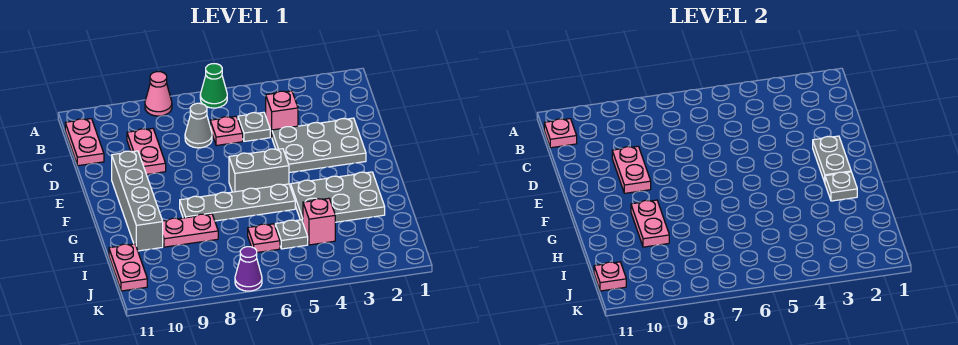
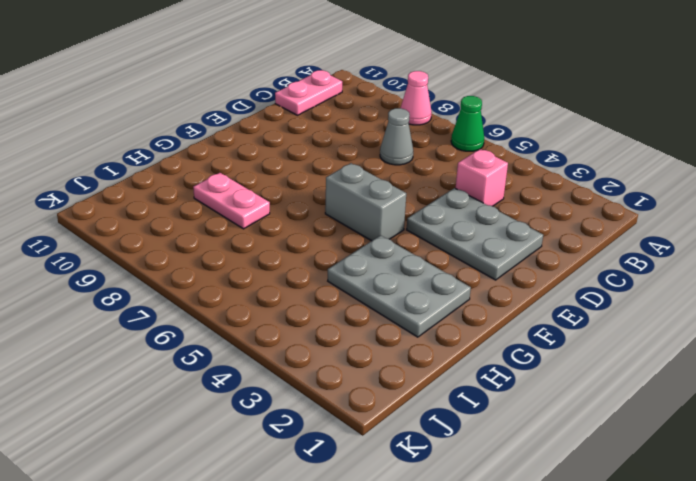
none -> grey plate C5 level 1
none -> pink plate C6 level 1
none -> pink plate C9:D9 level 1

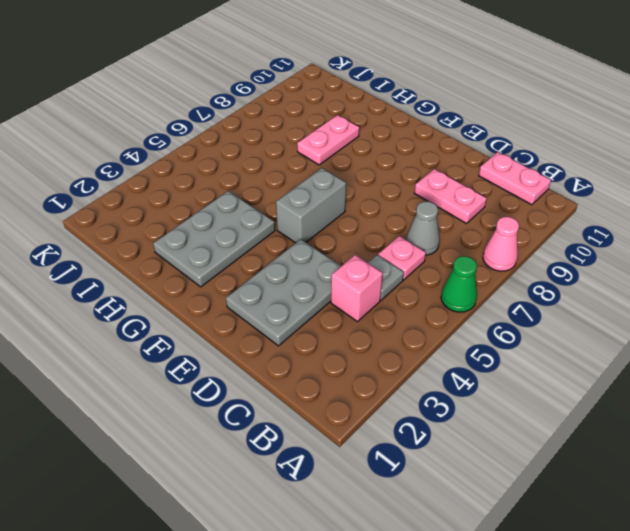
none -> grey brick E10:H10 level 1
none -> grey plate G5:G8 level 1
none -> pink brick I4 level 1

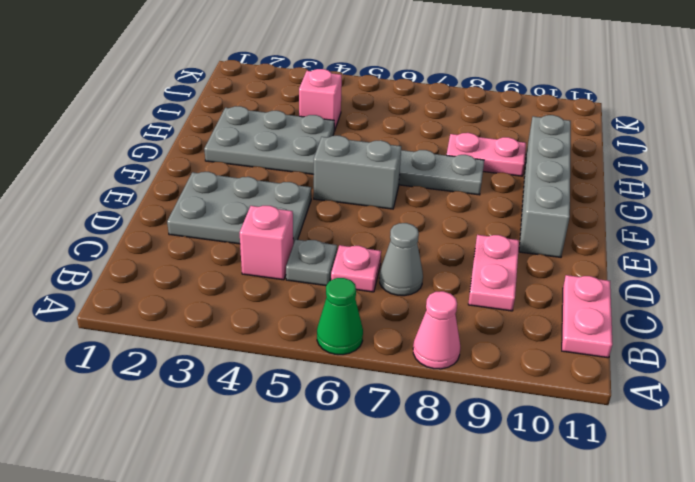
none -> grey plate I5 level 1
none -> pink plate I6 level 1
none -> pink plate I11:J11 level 1

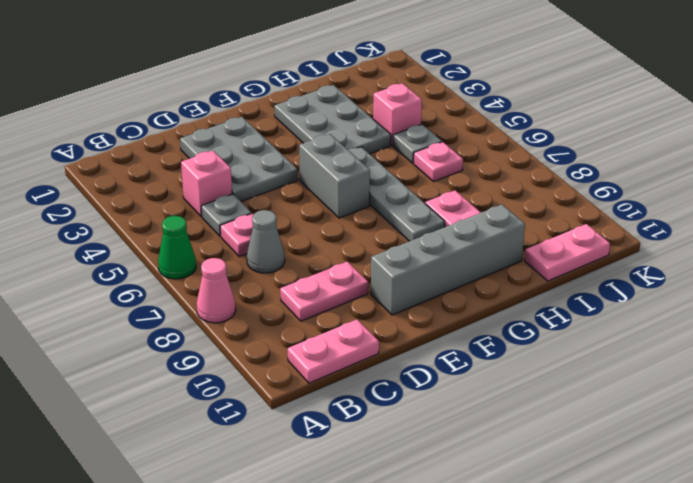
none -> purple cone K7 level 1
none -> pink plate B11 level 2
none -> pink plate D9:E9 level 2

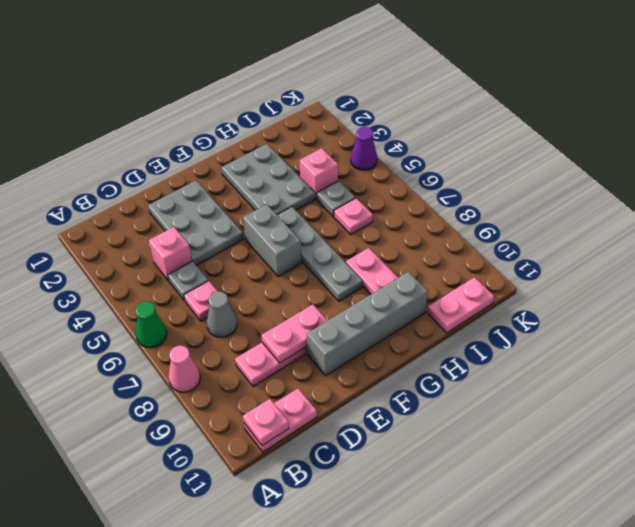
purple cone K4 level 1 -> purple cone K7 level 1
none -> grey plate E2:F2 level 2
none -> grey plate G2 level 2
none -> pink plate G9:H9 level 2

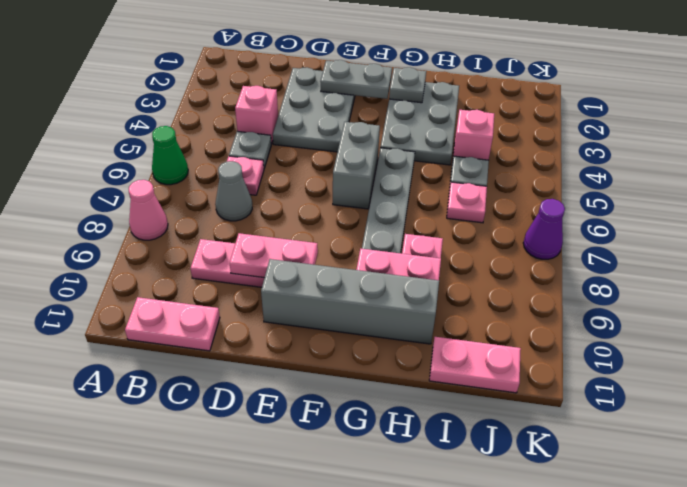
none -> pink plate B11 level 2
none -> pink plate J11 level 2

